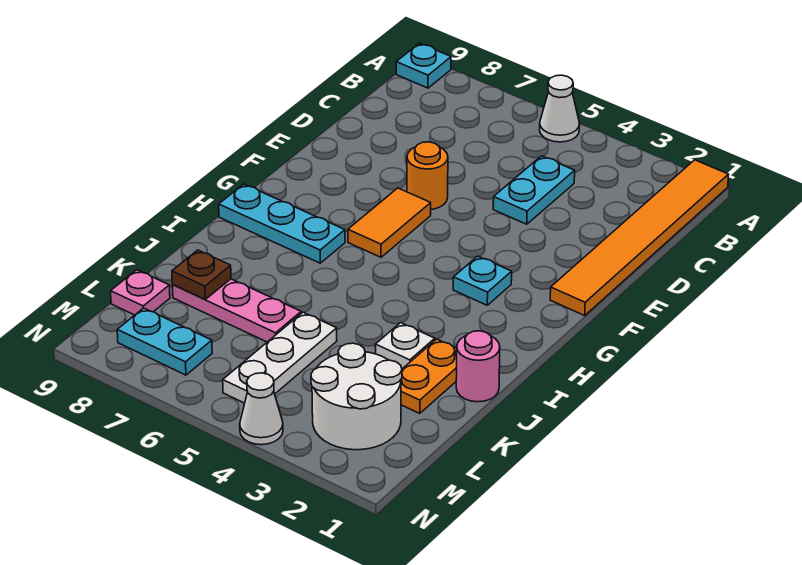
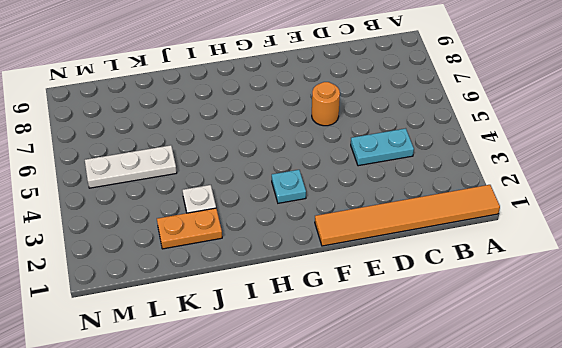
none -> white cone A5 level 1
none -> cyan plate A9 level 1
none -> orange tile F6:G6 level 1

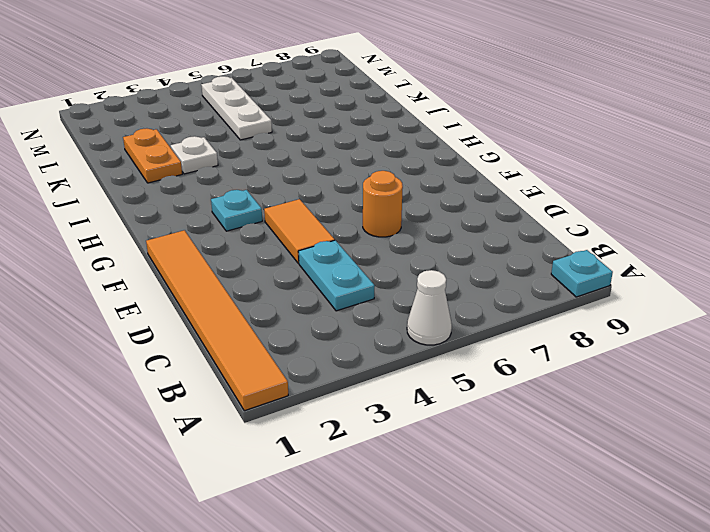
orange tile E4:F4 level 1 -> orange tile F6:G6 level 1
none -> cyan plate H7:H9 level 1
none -> pink round brick J1 level 1
none -> pink plate K6:K8 level 1

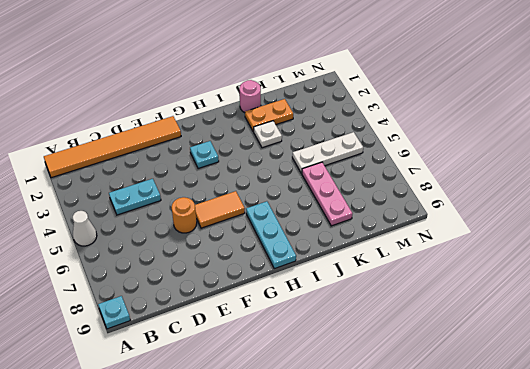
none -> white round brick L2:M3 level 1
none -> pink plate L9 level 1
none -> cyan plate M7:M8 level 1

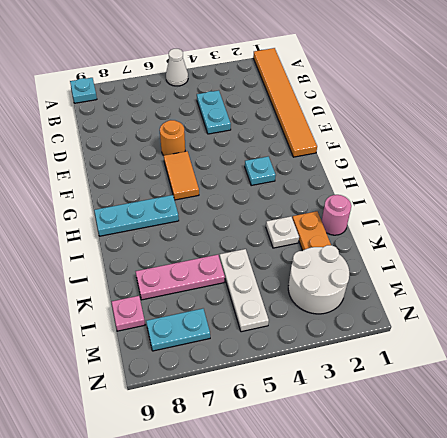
none -> white cone N4 level 1
none -> brown plate K8 level 2

